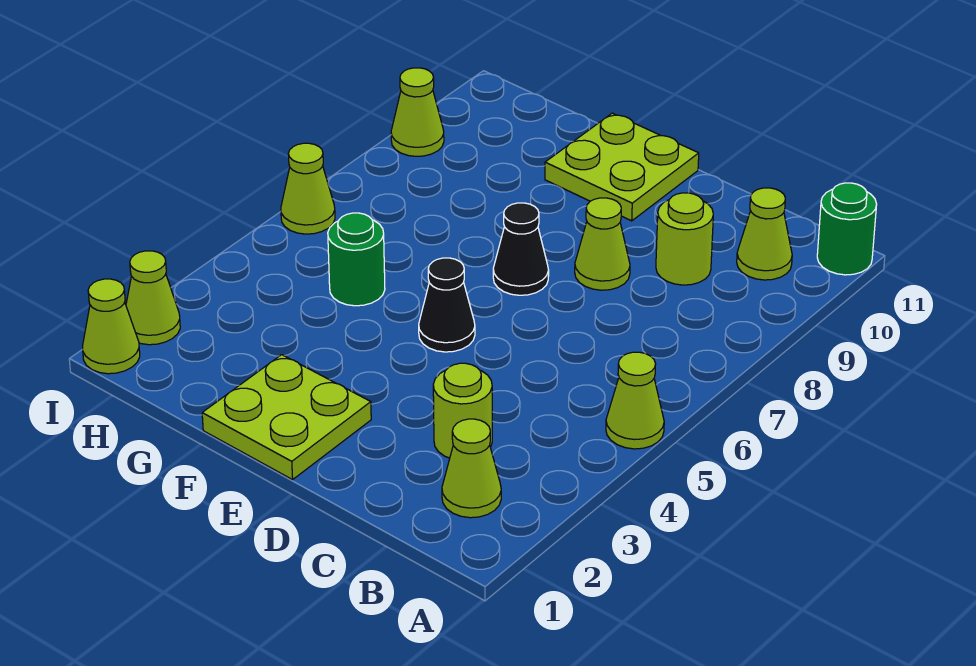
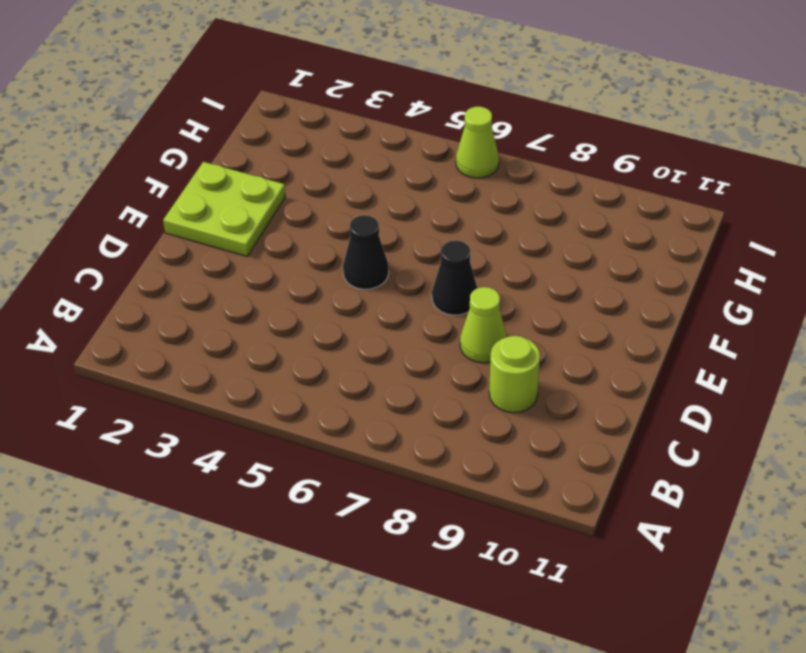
none -> lime cone A5 level 1
none -> green round brick A11 level 1
none -> lime cone B2 level 1

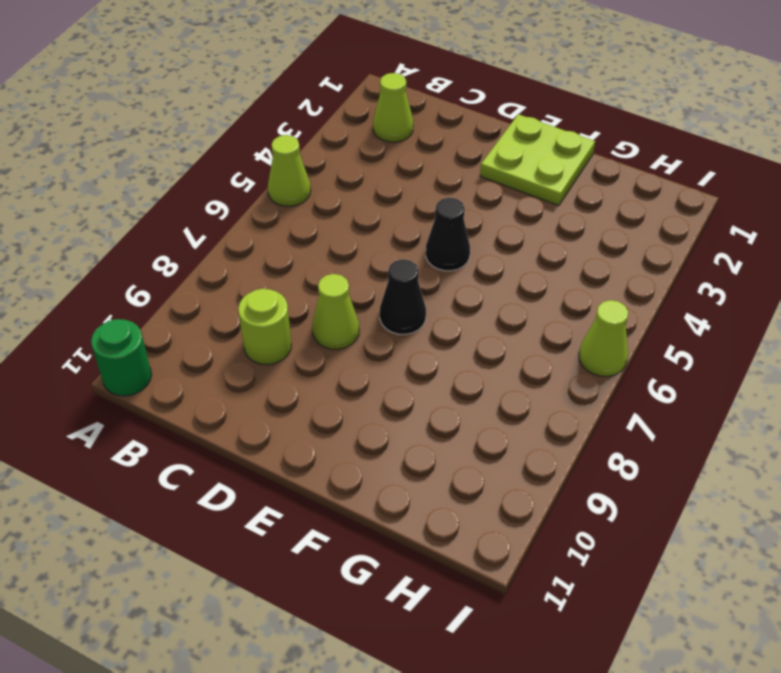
none -> lime cone B10 level 1
none -> lime round brick C3 level 1
none -> lime plate E10:F11 level 1

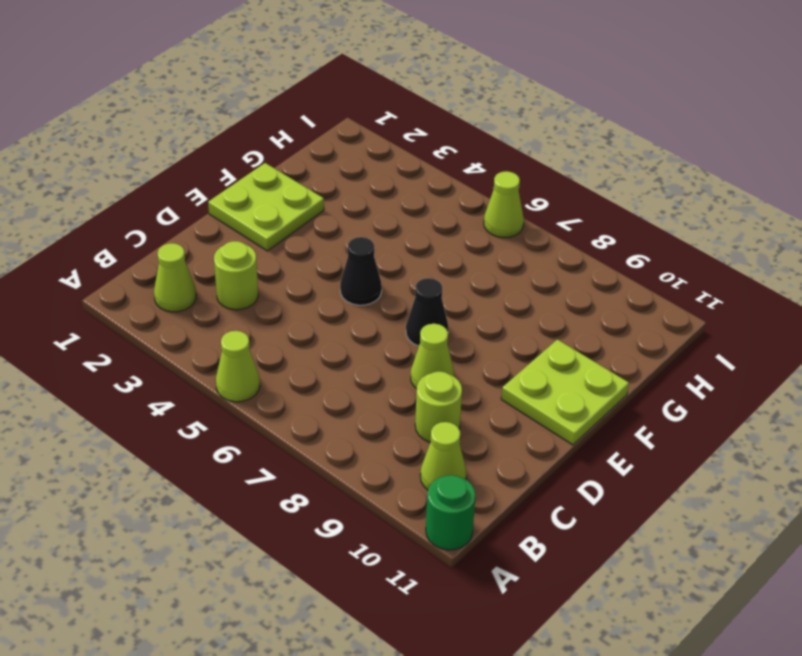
none -> green round brick G5 level 1
none -> lime cone I1 level 1
none -> lime cone I2 level 1

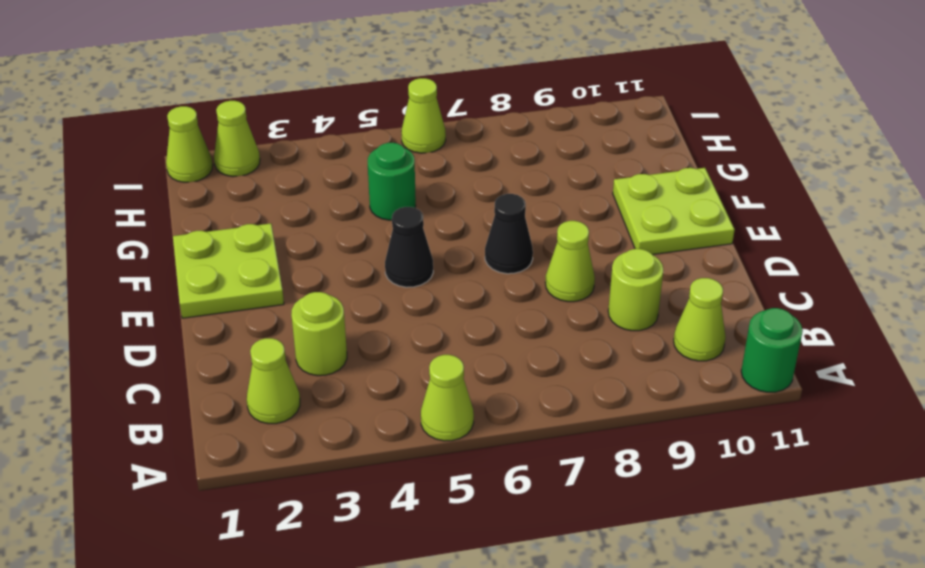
none -> lime cone I9 level 1

